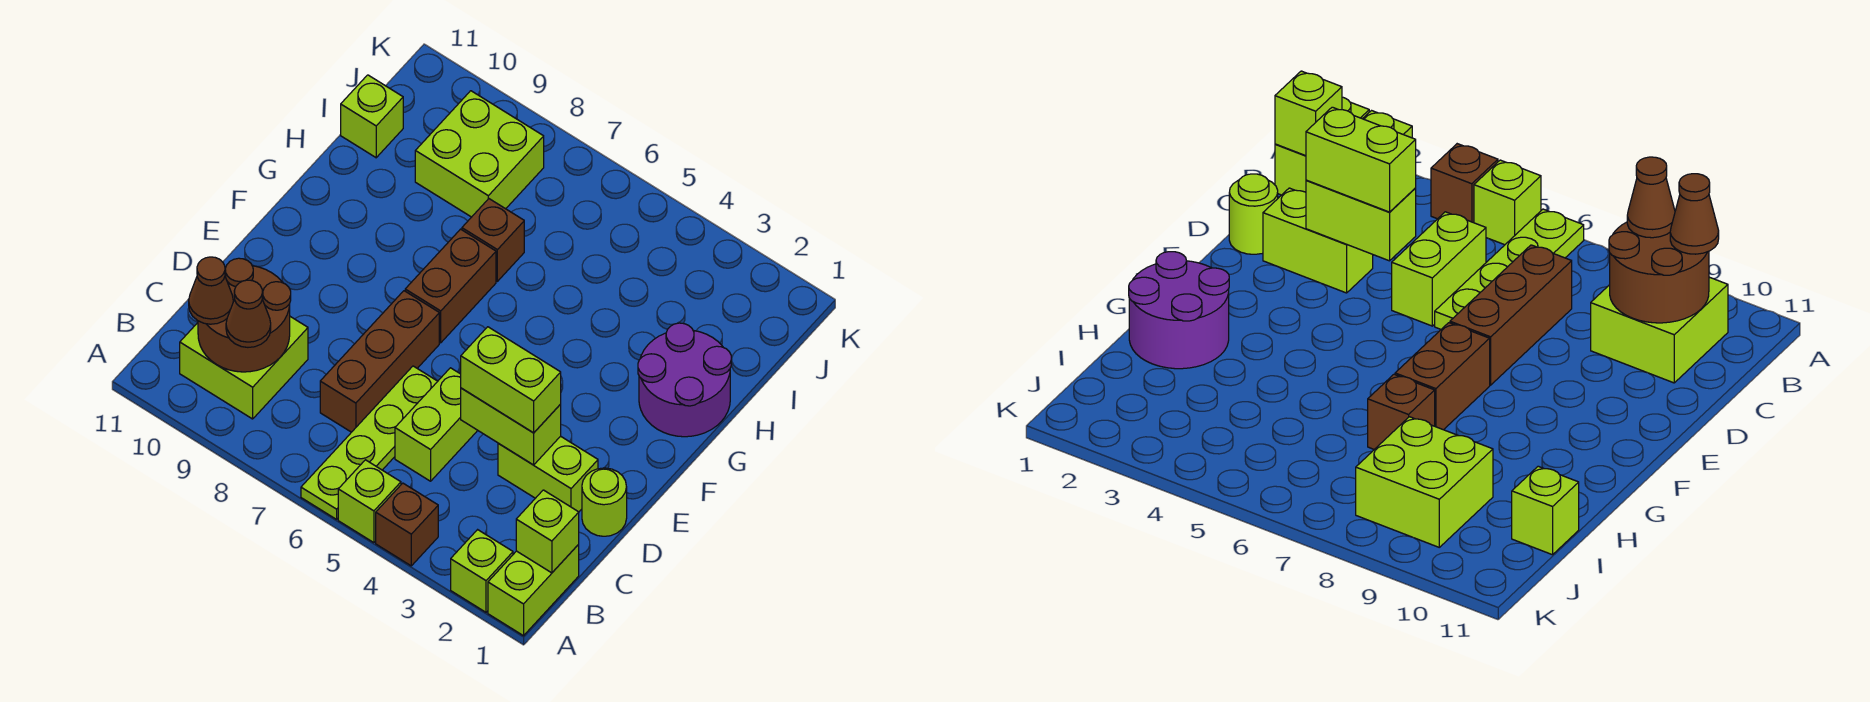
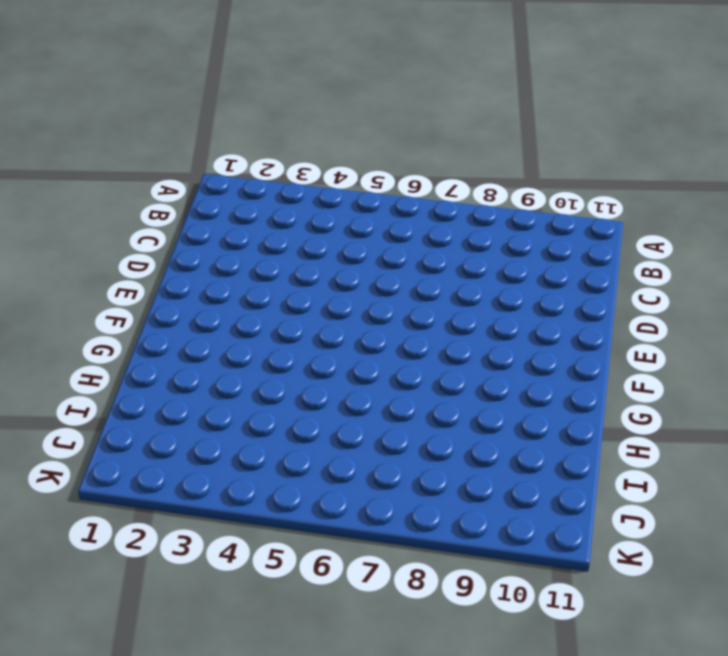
none -> lime brick A1:B1 level 1
none -> lime brick A2 level 1
none -> brown brick A4 level 1

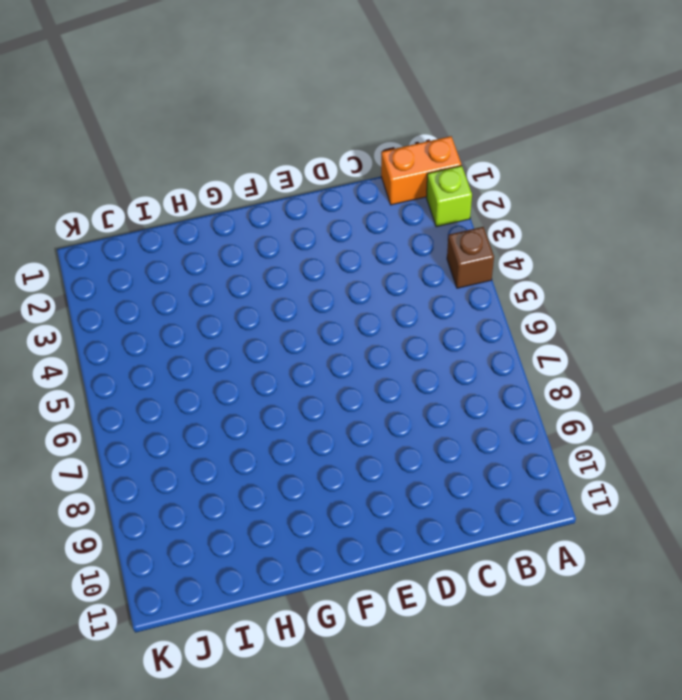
orange brick A1:B1 level 1 -> lime brick A1:B1 level 1
none -> lime brick A5 level 1
none -> lime plate A6:D6 level 1
none -> lime brick B9:C10 level 1

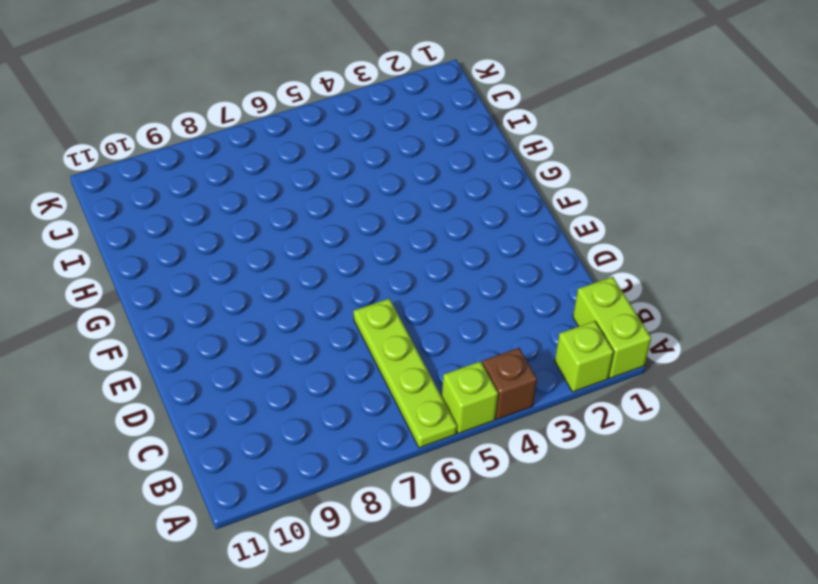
none -> lime brick B9:C10 level 1
none -> lime brick C5:D5 level 1
none -> brown brick C7:E7 level 1

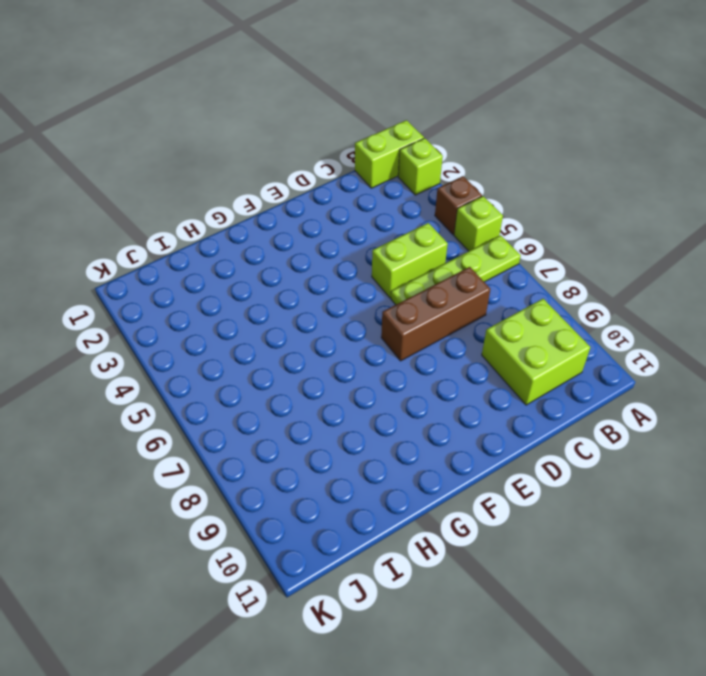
none -> lime round brick D1 level 1
none -> lime brick D2:D3 level 1
none -> brown brick F7:G7 level 1

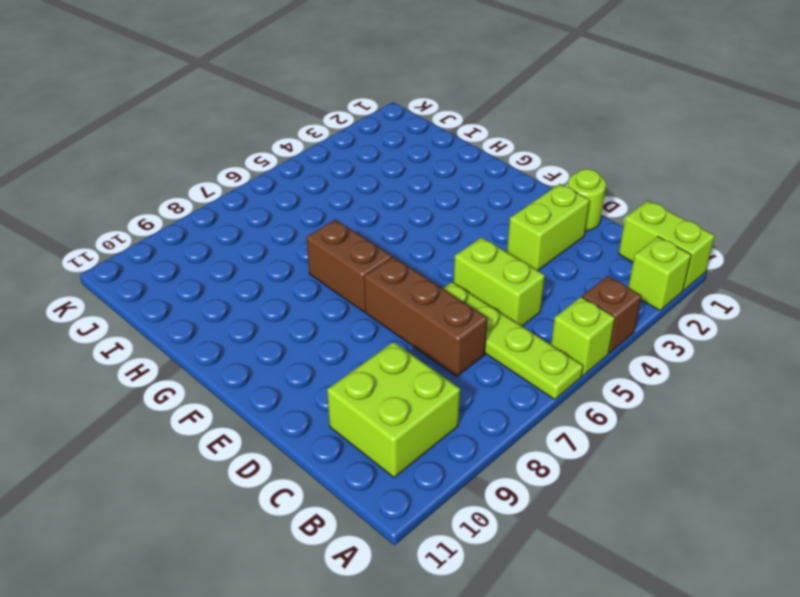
none -> purple round brick G1:H2 level 1
none -> brown brick H7 level 1
none -> lime brick I8:J9 level 1

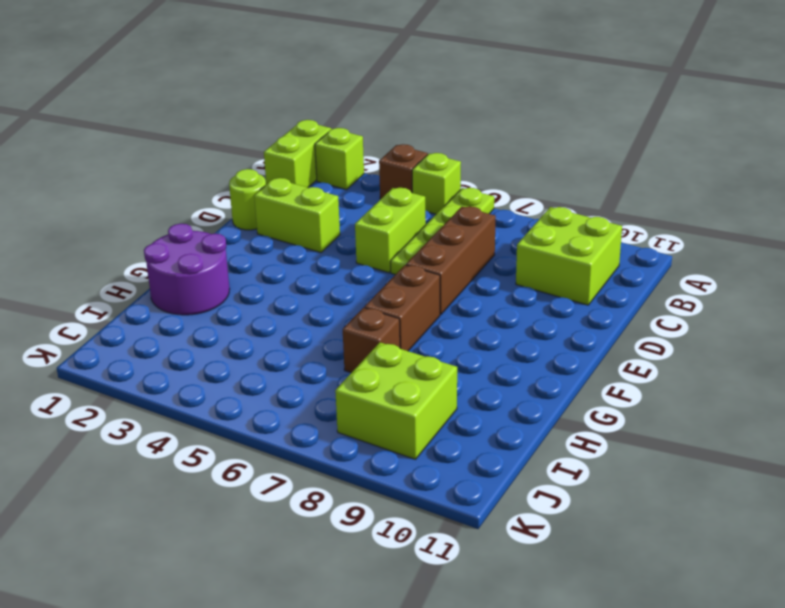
none -> lime brick I11 level 1
none -> lime brick B1 level 2
none -> brown round brick B9:C10 level 2

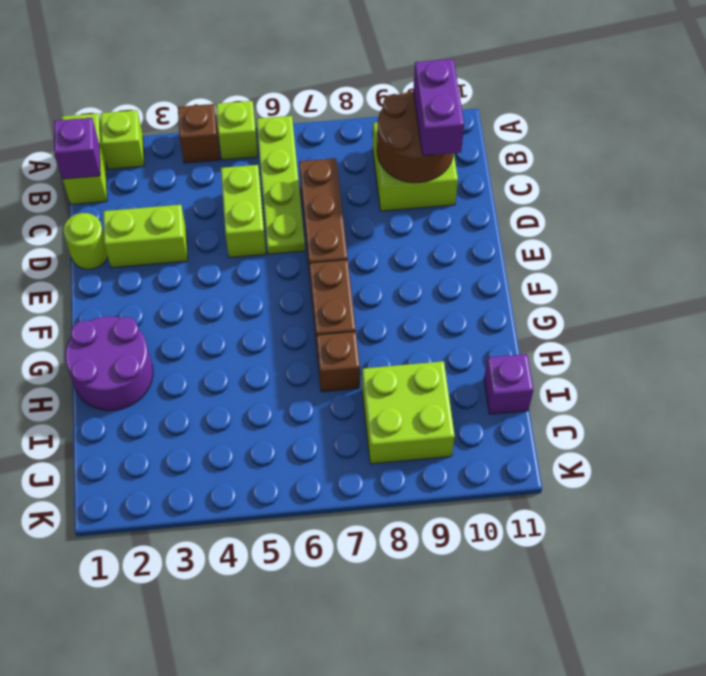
purple brick B1 level 2 -> lime brick B1 level 2
purple brick B10:C10 level 3 -> brown cone B10 level 3
purple brick I11 level 1 -> lime brick I11 level 1
none -> lime brick D3:D4 level 2
none -> brown cone B9 level 3
none -> lime brick D3:D4 level 3

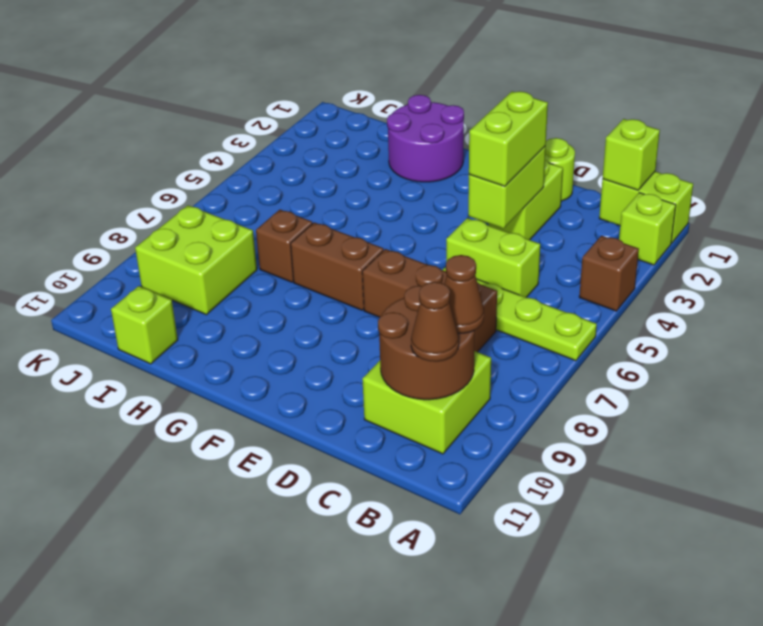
none -> lime brick A5 level 1

